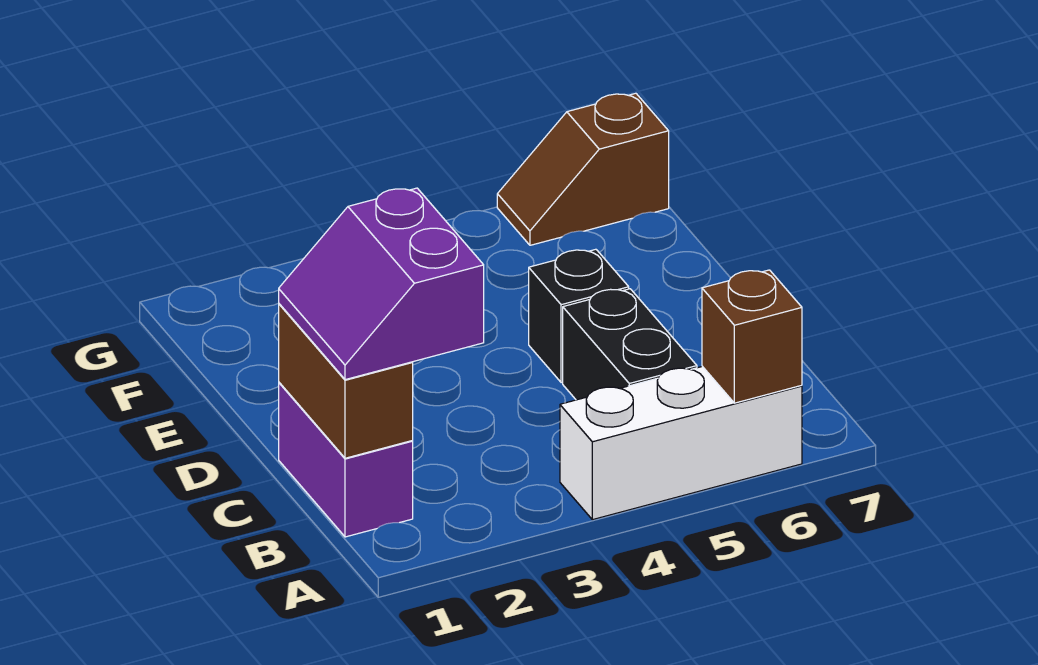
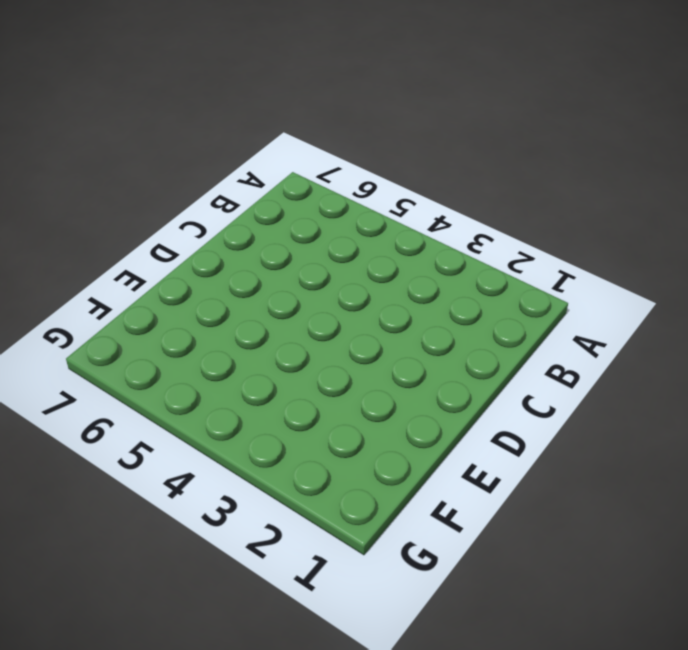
none -> white brick A4:A6 level 1
none -> purple brick B1:C1 level 1

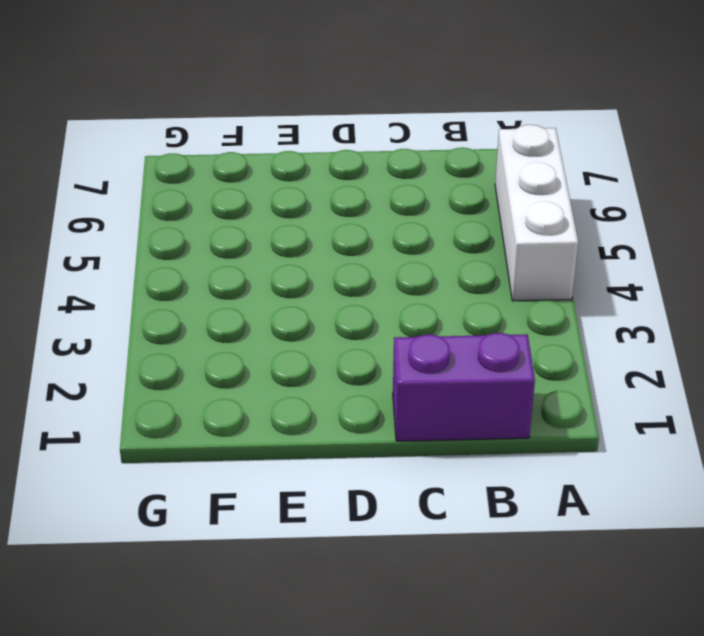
none -> black brick B5:C5 level 1
none -> black brick D5 level 1

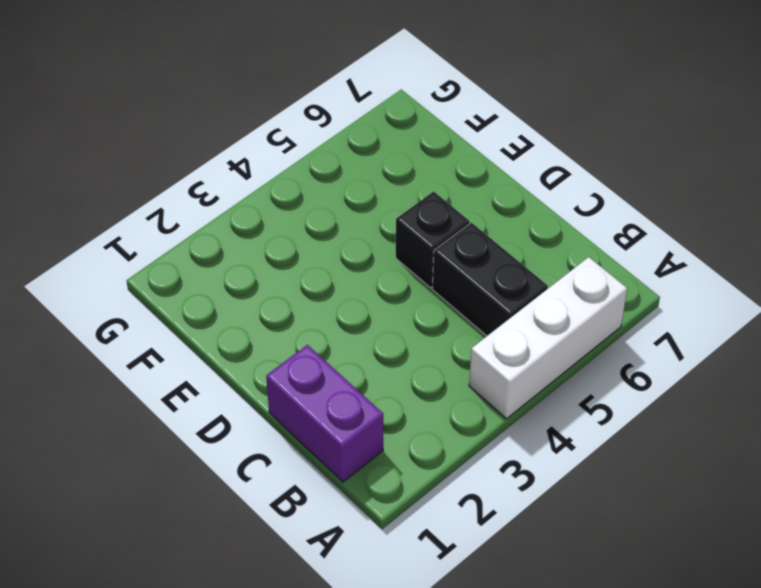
none -> brown slope G6:G7 level 1 top 7
none -> brown brick A6 level 2

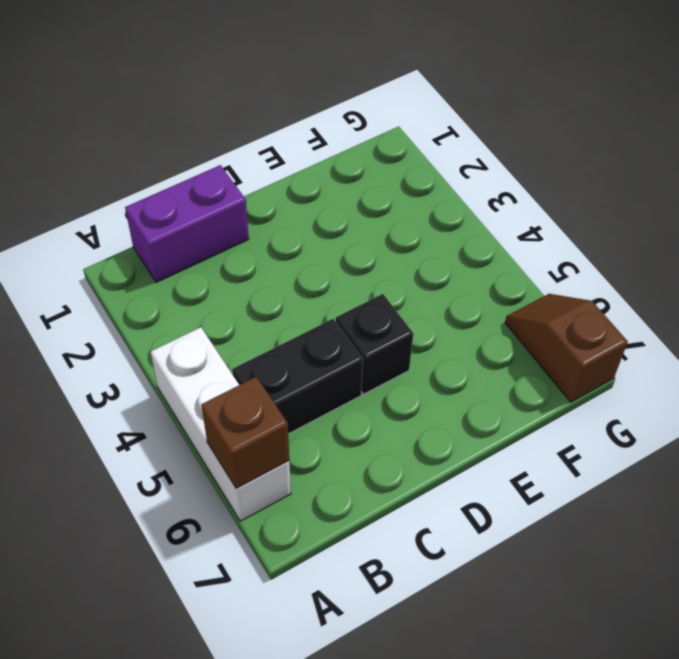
none -> brown brick B1:C1 level 2
none -> purple slope B1:C2 level 3 top 2

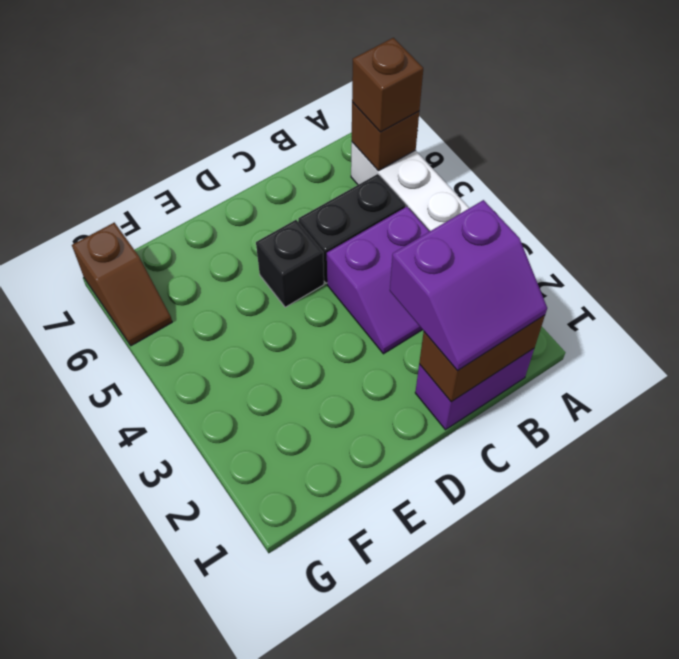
brown brick A6 level 3 -> none
purple slope B3:C4 level 1 top 4 -> none

